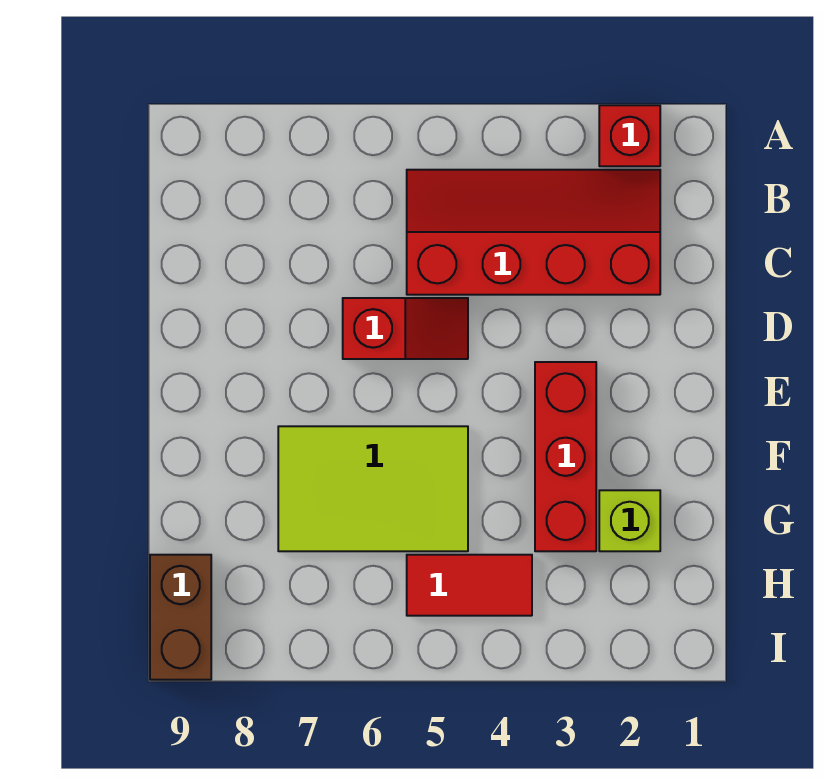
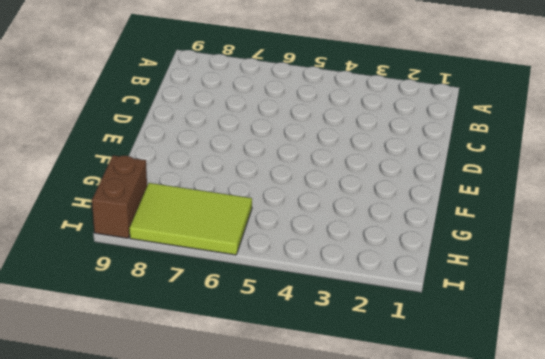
lime tile H6:I8 level 1 -> lime tile F5:G7 level 1
none -> red brick A2 level 1
none -> red slope B2:C5 level 1 top C

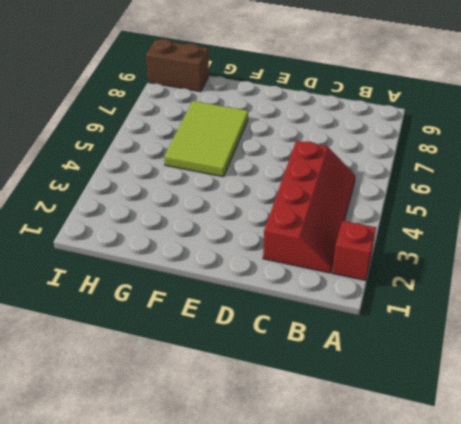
none -> red slope D5:D6 level 1 top 6
none -> red brick E3:G3 level 1

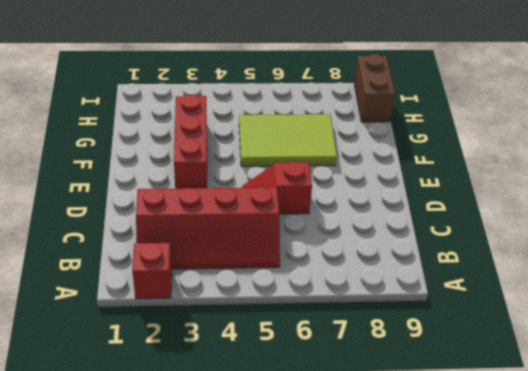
none -> lime brick G2 level 1
none -> red tile H4:H5 level 1

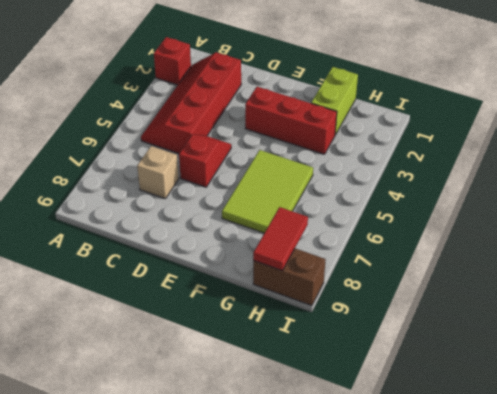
tan brick C7 level 1 -> none
lime brick G1:G2 level 1 -> lime brick G2 level 1
red tile H8:H9 level 2 -> red tile H4:H5 level 1

